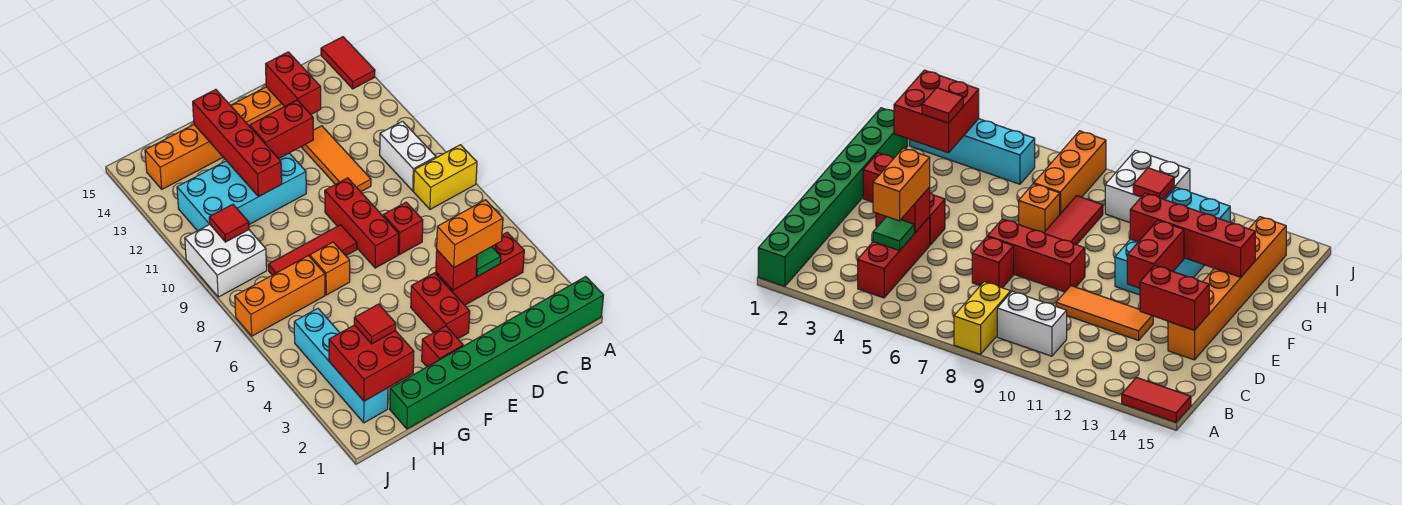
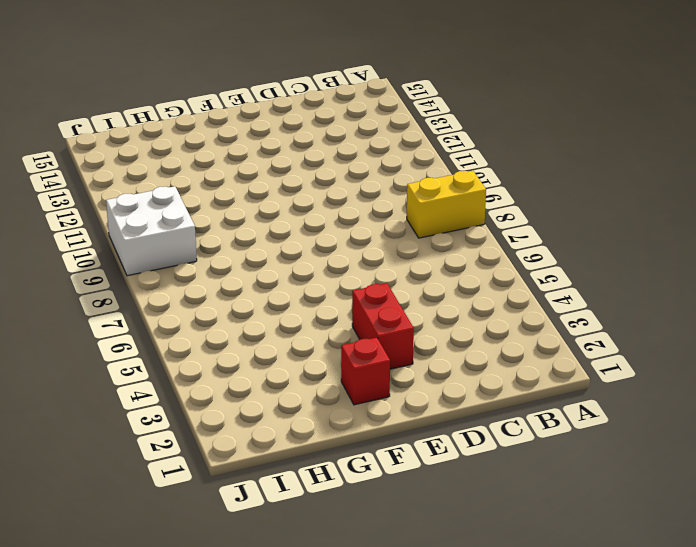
none -> green brick A1:H1 level 1
none -> red tile A14:A15 level 1
none -> red brick B4:D4 level 1

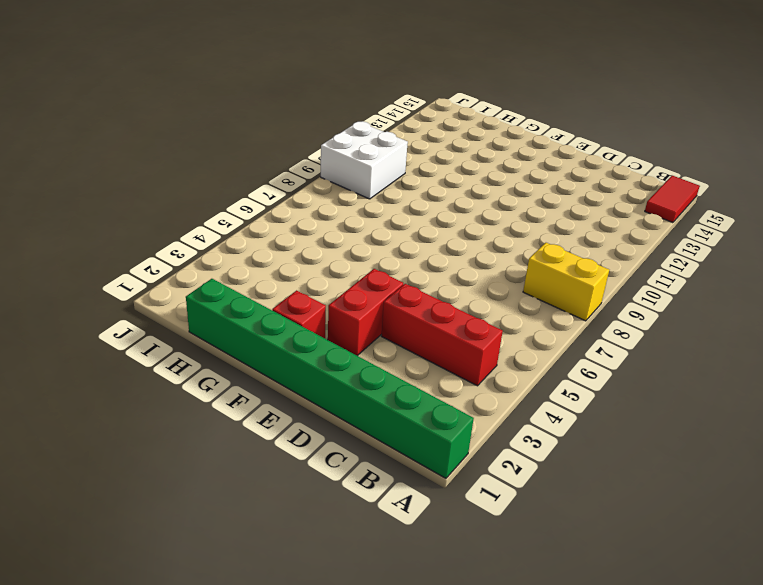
none -> white brick B9:B10 level 1
none -> red brick D7 level 1
none -> orange tile D10:D12 level 1

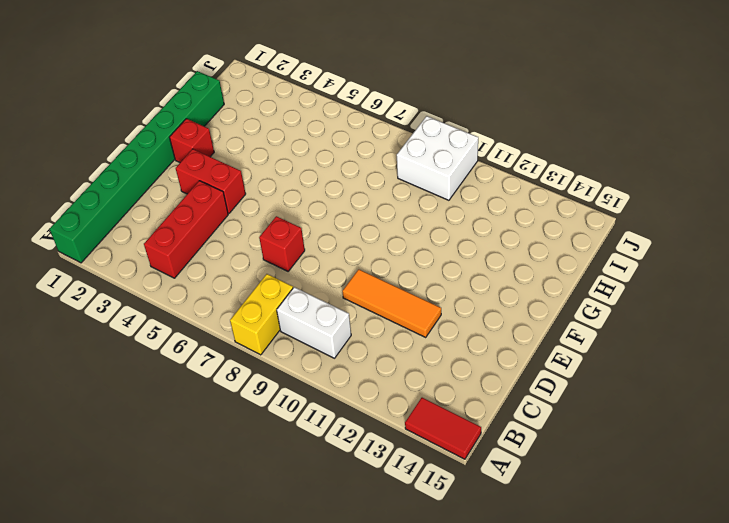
none -> orange brick D14:I14 level 1
none -> red brick E7:E9 level 1
none -> red tile F8:H8 level 1

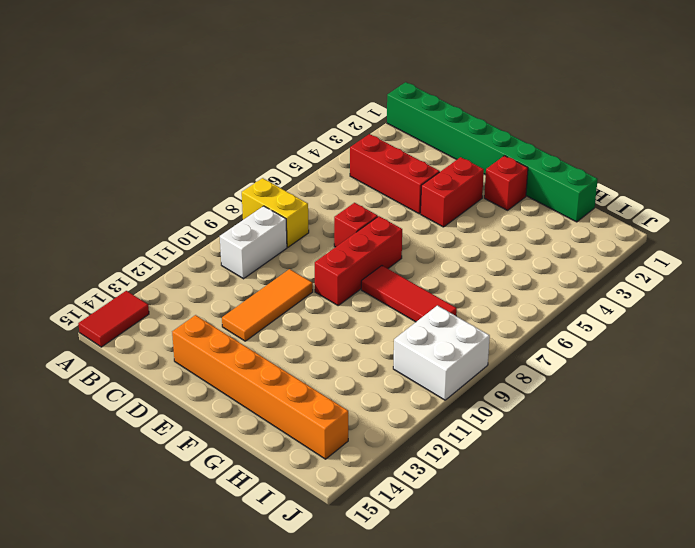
none -> cyan brick F11:I12 level 1
none -> orange brick G7 level 1
none -> orange brick H7:J7 level 1

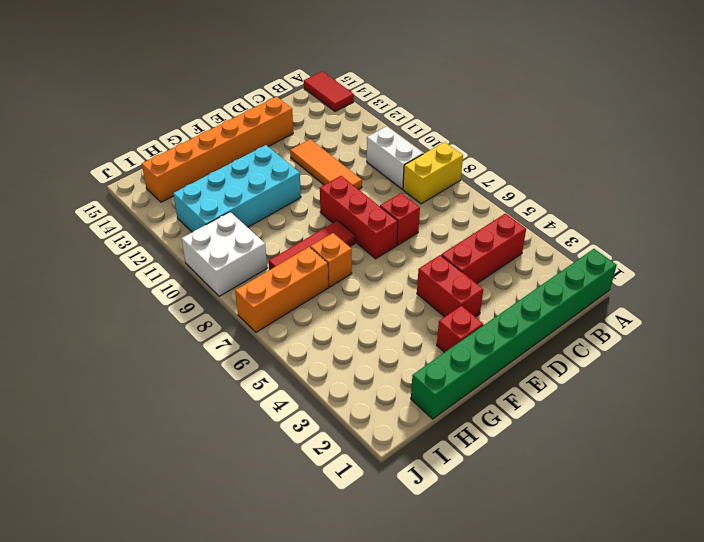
none -> cyan brick I2:I5 level 1
none -> green tile C4 level 2
none -> red brick D4 level 2

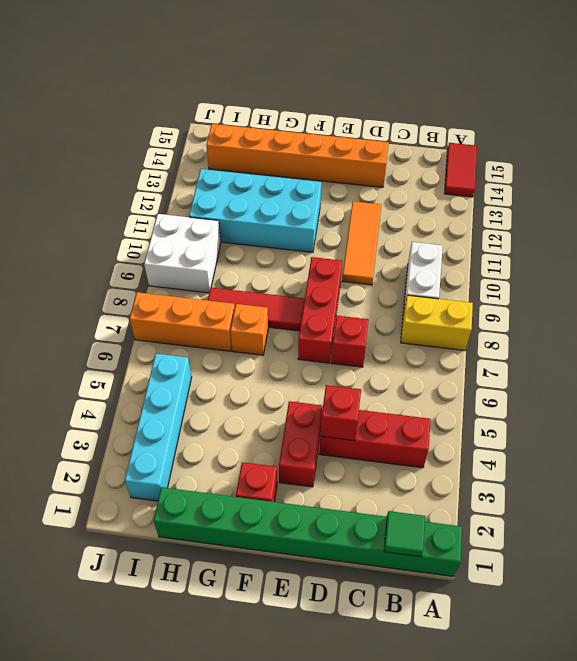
green tile B1 level 2 -> green tile C4 level 2
none -> red brick D13:D14 level 2
none -> red brick E12:F12 level 2
none -> red brick G11:G14 level 2

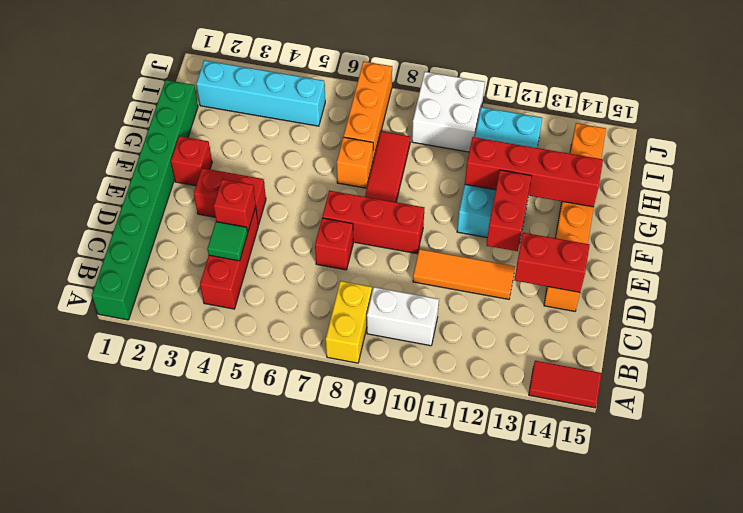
none -> red brick H2:I3 level 2
none -> red tile I10 level 2
none -> orange brick C4:D4 level 3

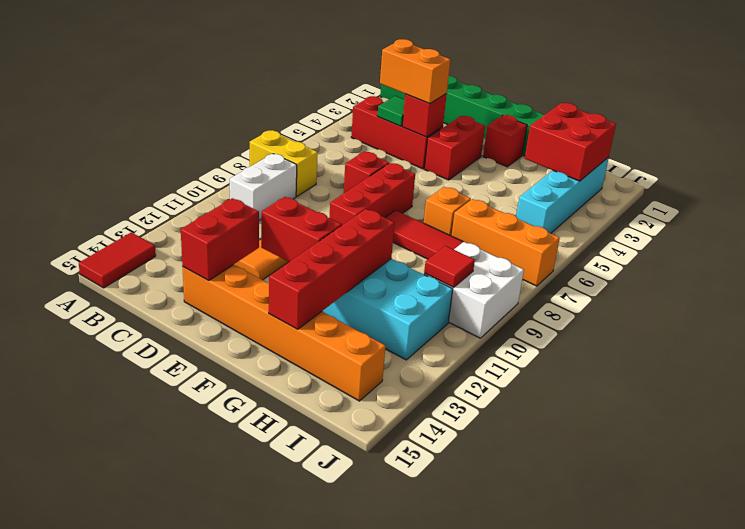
none -> red tile H3 level 3

